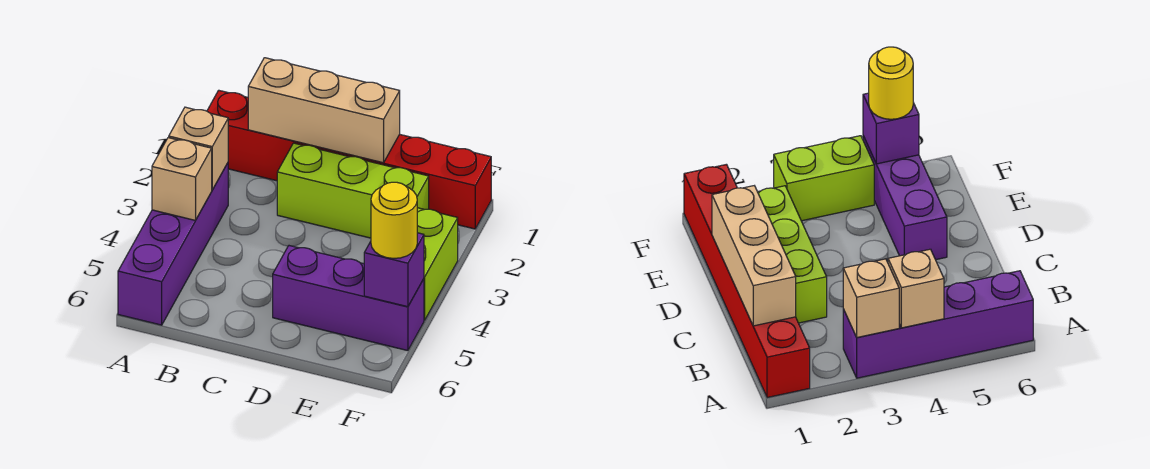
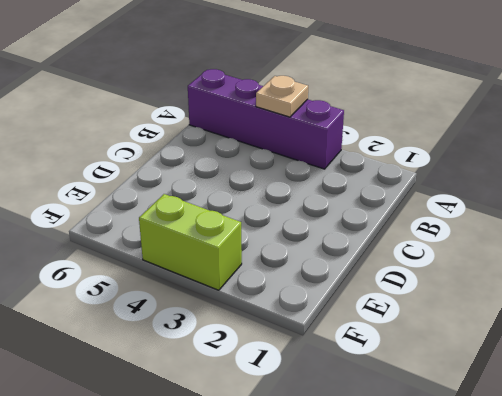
tan plate A4 level 2 -> tan brick A4 level 2
none -> red brick A1:F1 level 1
none -> lime brick C2:E2 level 1

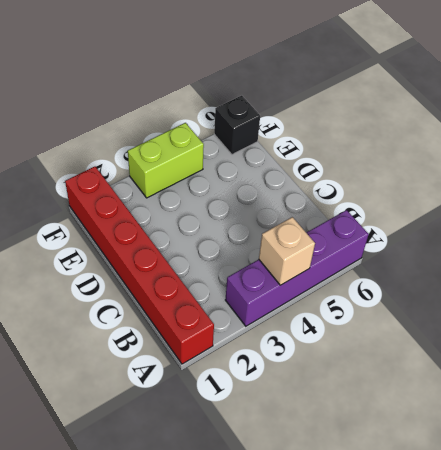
black brick F6 level 1 -> none
none -> lime brick C2:E2 level 1
none -> purple brick D5:F5 level 1

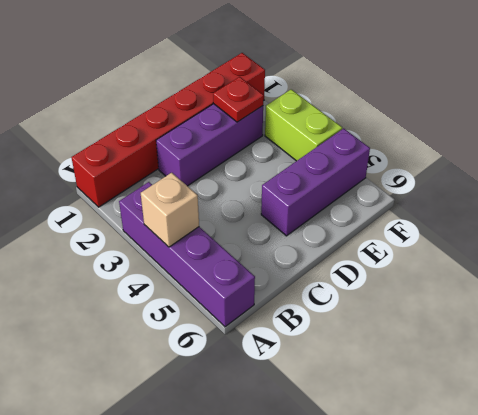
purple brick C2:E2 level 1 -> lime brick C2:E2 level 1
red plate E2 level 2 -> none
none -> tan brick A3 level 2
none -> tan brick B1:D1 level 2

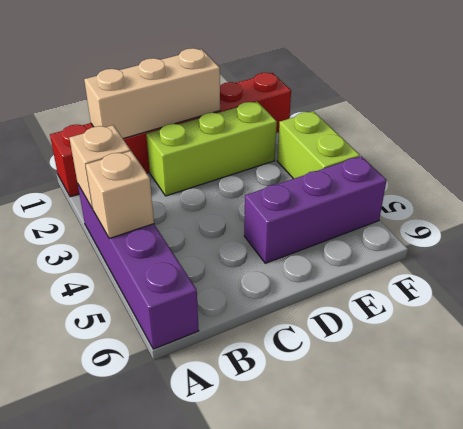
none -> purple brick F5 level 2
none -> yellow round brick F5 level 3

